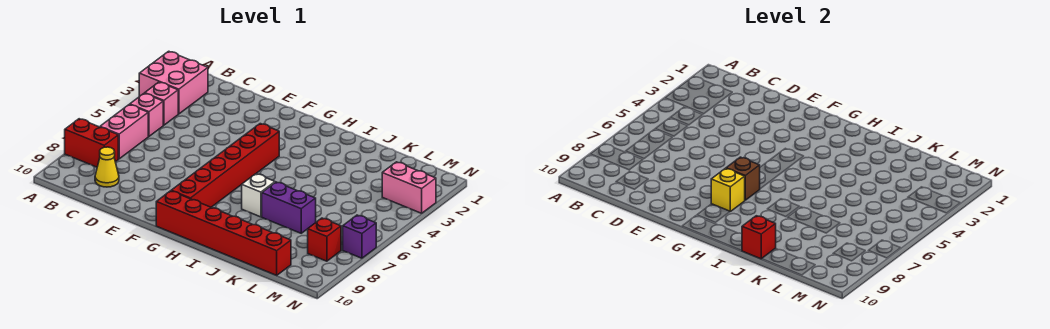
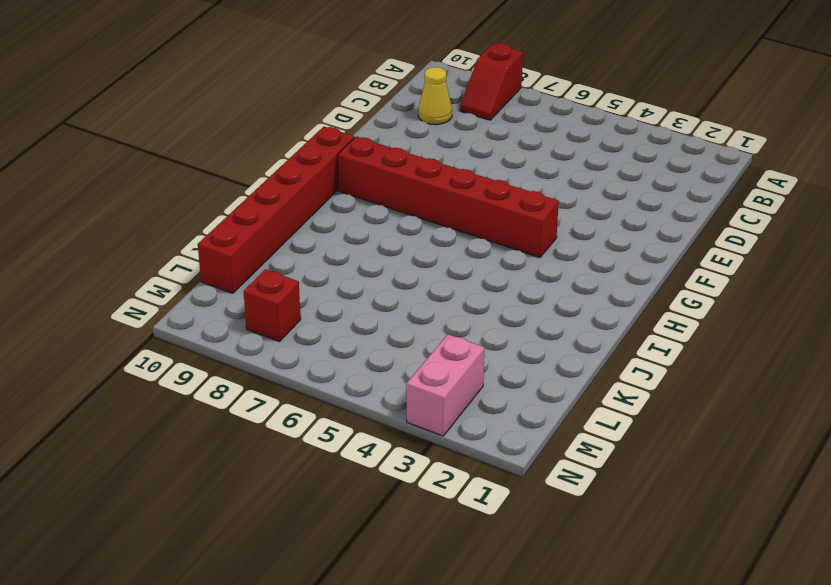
red slope A8:B8 level 1 top A -> red brick A8:B8 level 1
none -> pink brick A2:B3 level 1
none -> pink brick B4 level 1
none -> pink brick B5 level 1

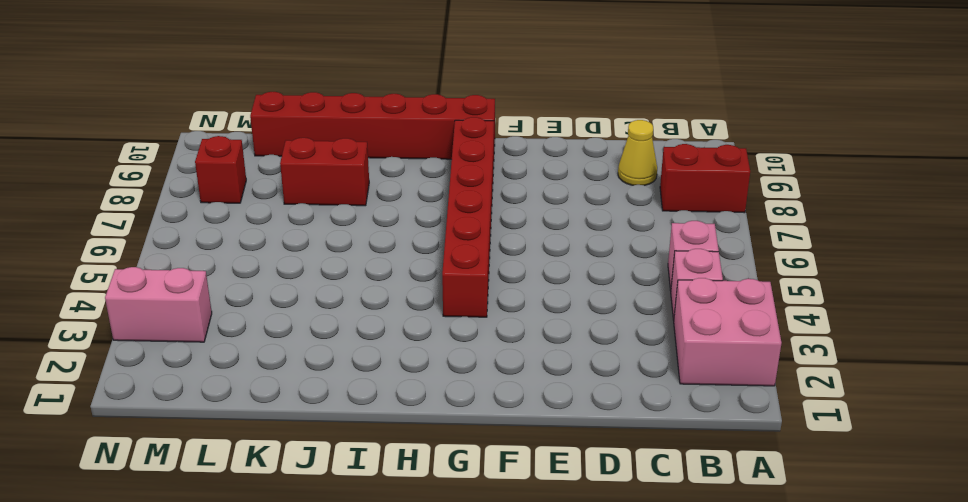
red brick J8:K8 level 1 -> none
none -> pink brick B6:B7 level 1
none -> white brick I7 level 1
none -> purple brick J7:K7 level 1

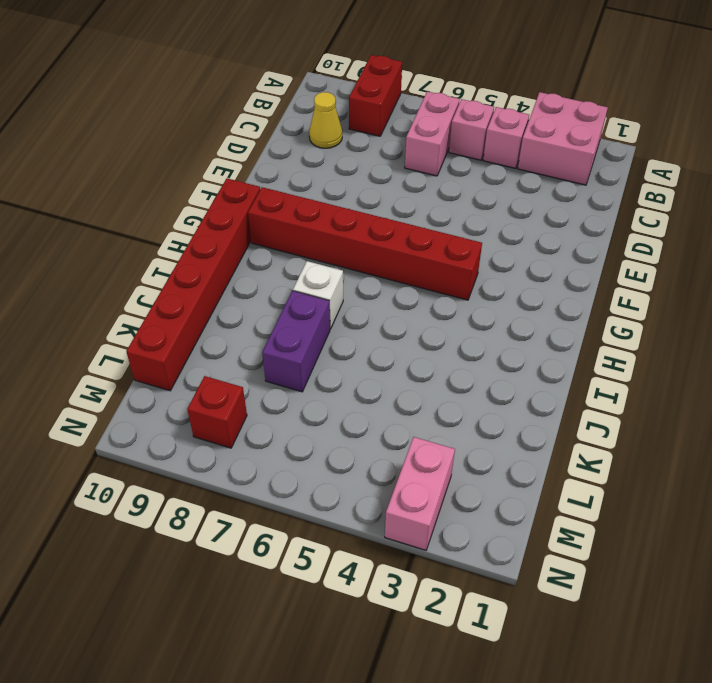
pink brick B6:C6 level 1 -> pink brick B6:B7 level 1
none -> purple brick N7 level 1
none -> brown brick G7 level 2
none -> yellow brick G8 level 2

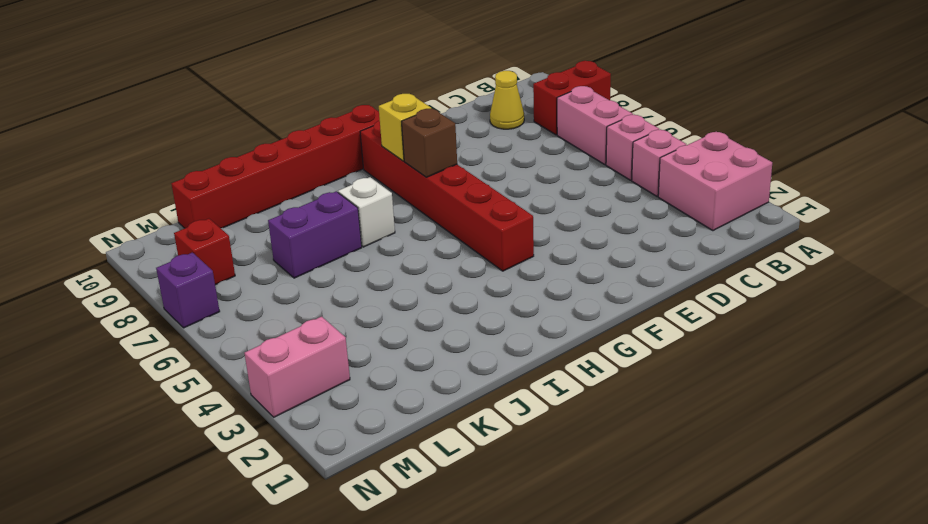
none -> red brick J10 level 2

